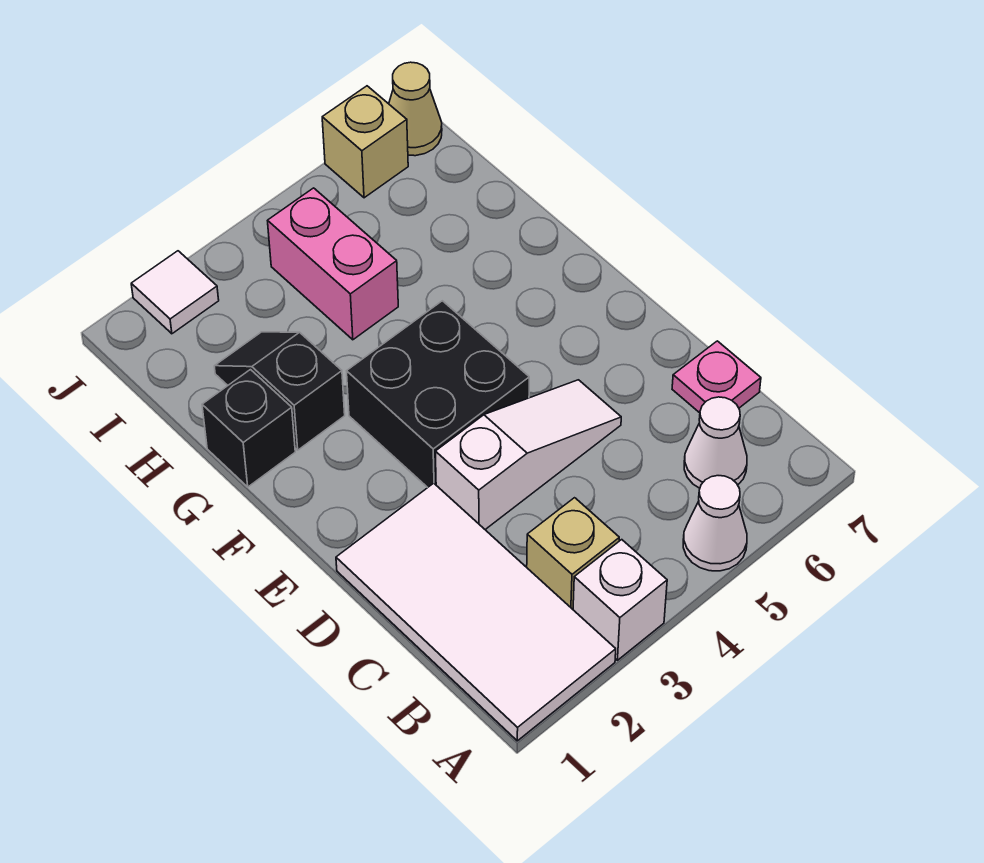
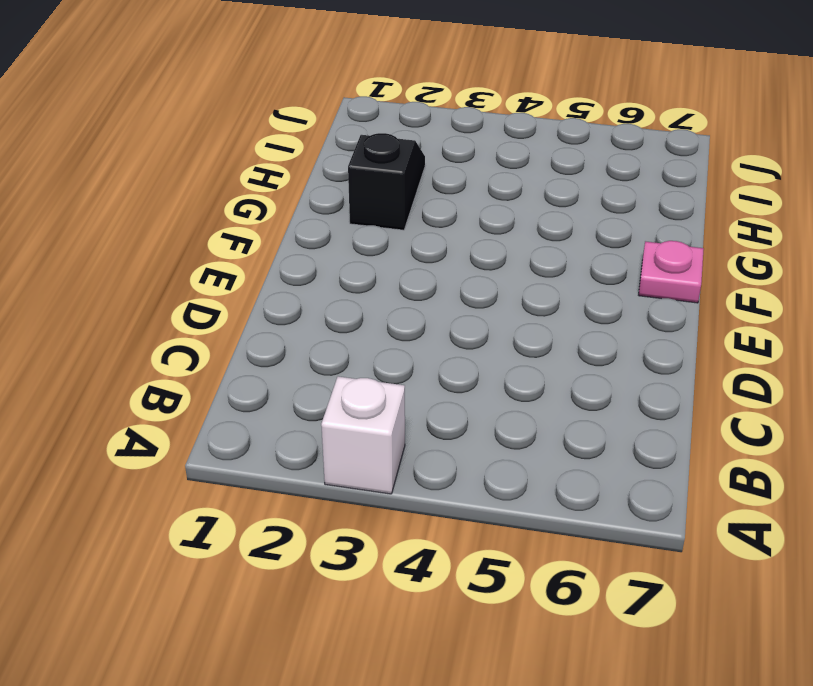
pink plate F7 level 1 -> pink plate C7 level 1
none -> white tile A1:D2 level 1
none -> white cone A5 level 1
none -> tan brick B3 level 1

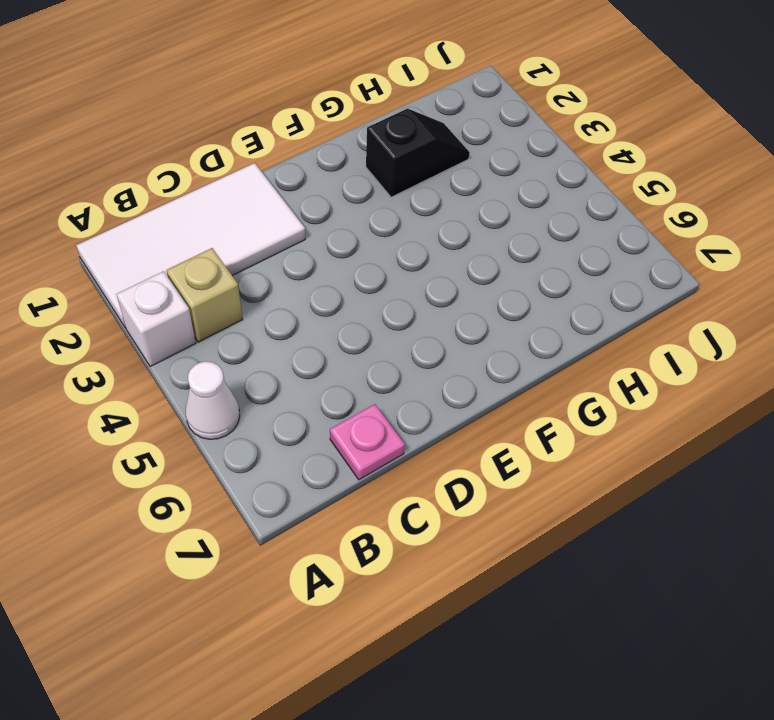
none -> white cone B6 level 1
none -> white slope D3:D5 level 1 top 3
none -> black brick E3:F4 level 1

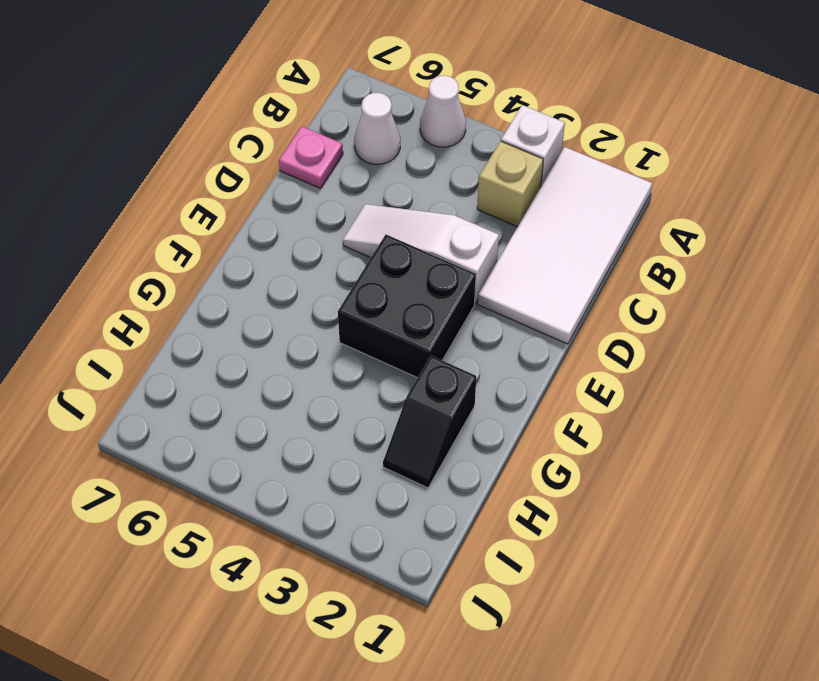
none -> black brick G1 level 1
none -> pink brick H4:I4 level 1
none -> white tile J2 level 1

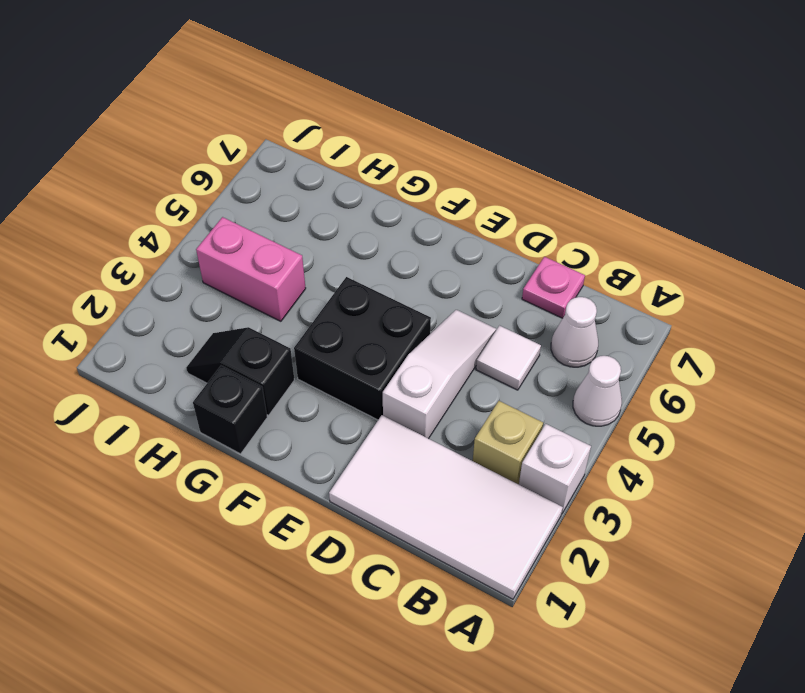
white tile C5 level 1 -> white tile J2 level 1
none -> tan brick J6 level 1
none -> tan cone J7 level 1

